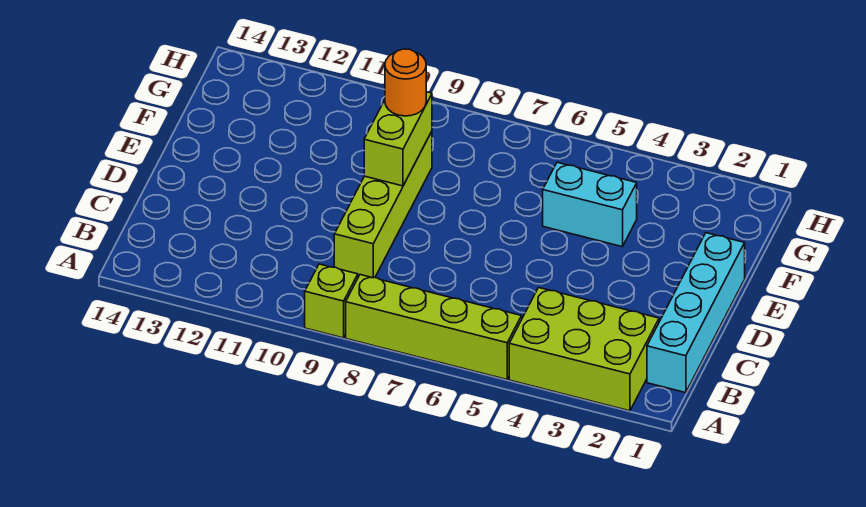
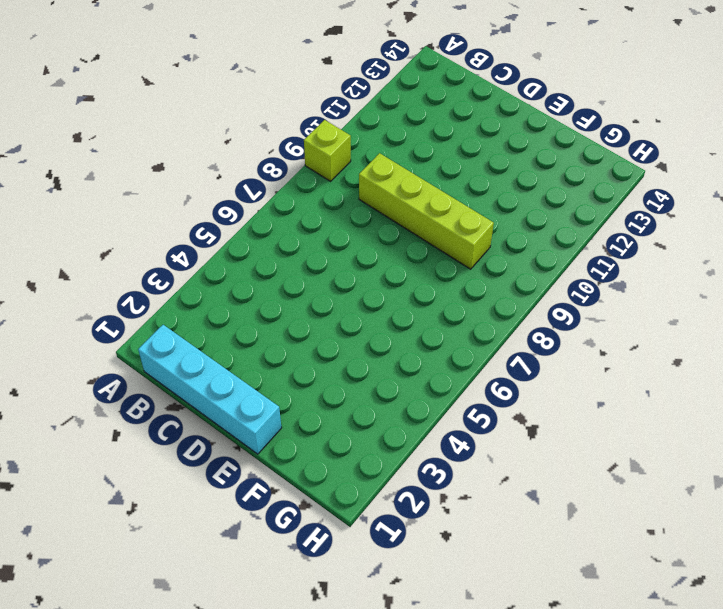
none -> lime brick A2:B4 level 1
none -> lime brick A5:A8 level 1

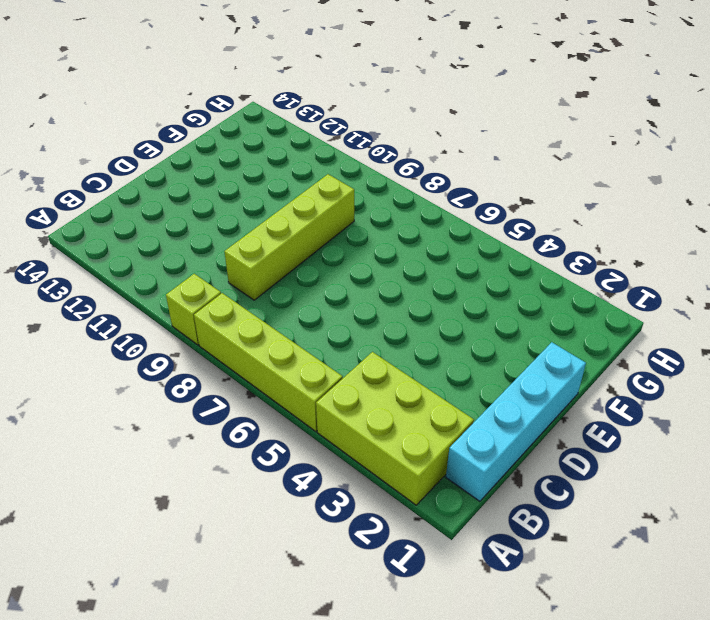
none -> cyan brick F4:F5 level 1
none -> lime brick E9:F9 level 2

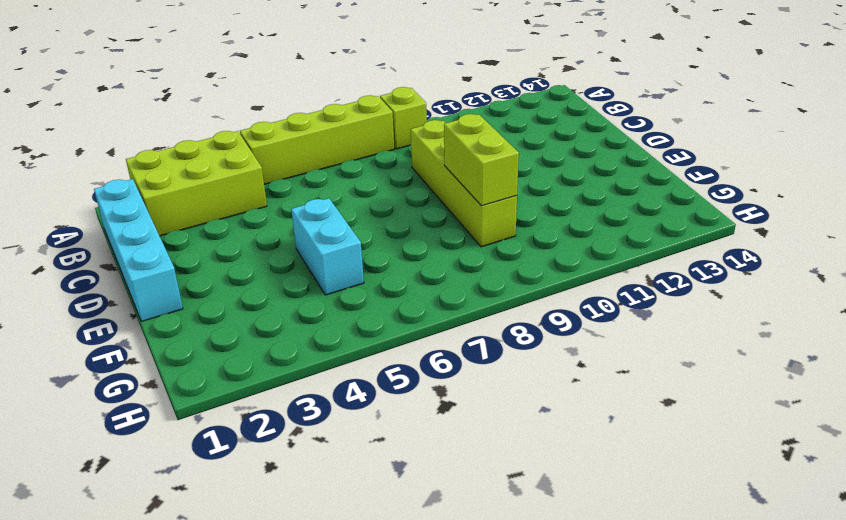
cyan brick E5:F5 level 1 -> cyan brick F4:F5 level 1
none -> orange round brick F9 level 3

